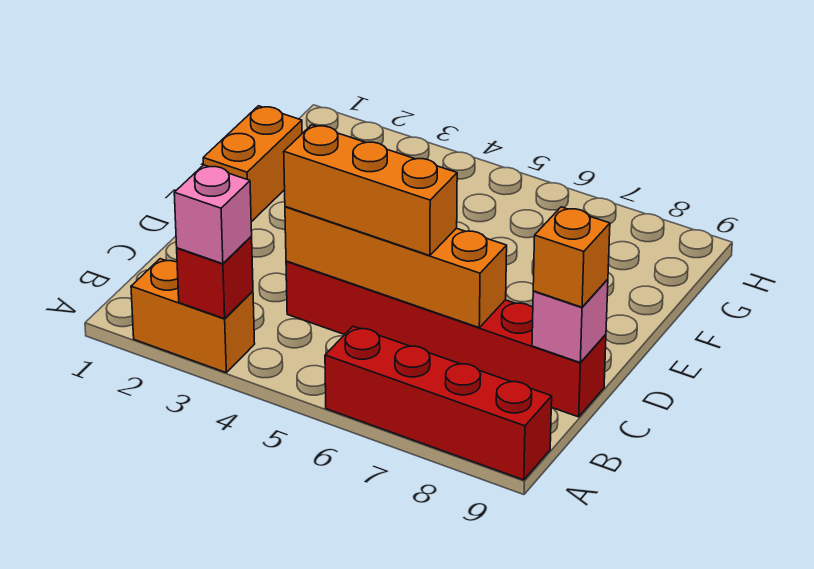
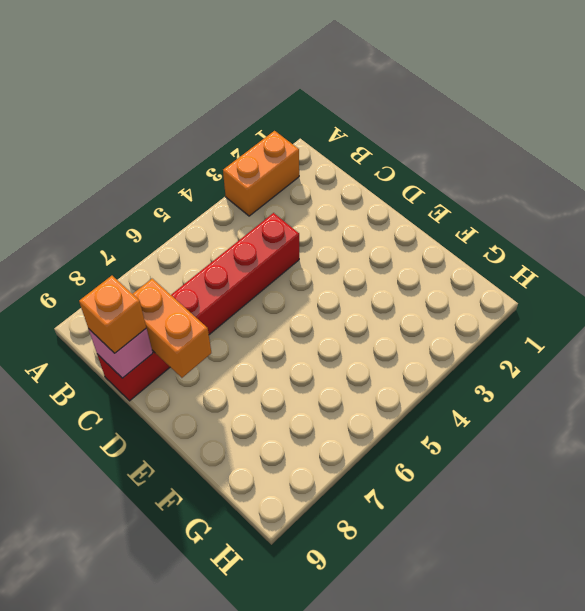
orange brick C8:D8 level 2 -> orange brick E1:F1 level 1
none -> red brick A6:A9 level 1
none -> red brick A3 level 2

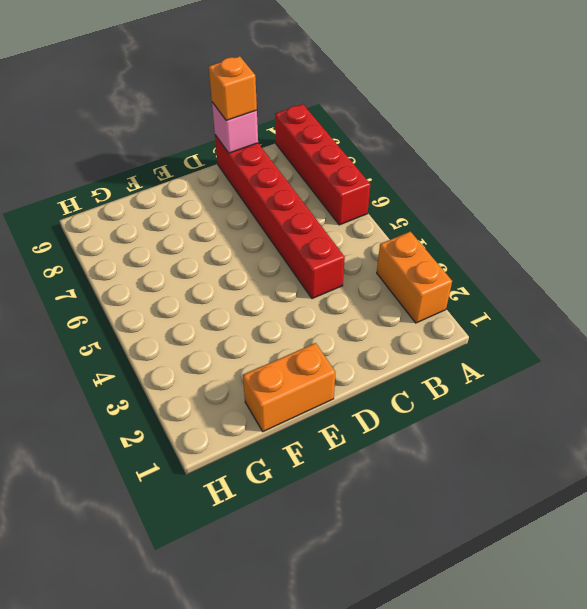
none -> red brick A3 level 2
none -> orange brick C4:C7 level 2

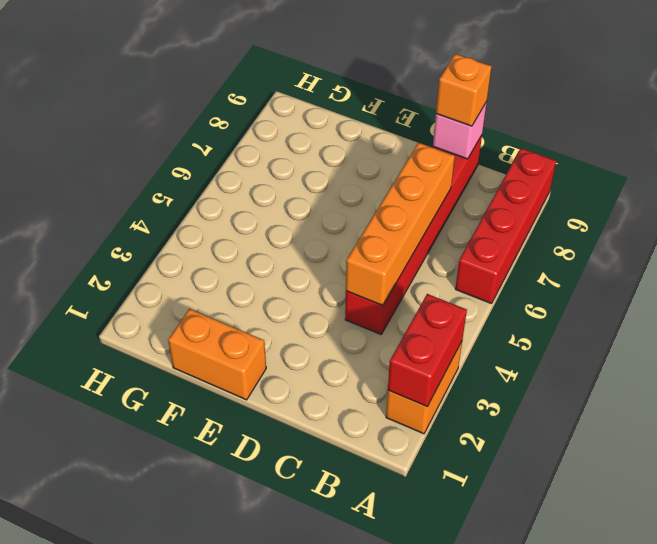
red brick A2:A3 level 2 -> red brick A3 level 2
none -> pink brick A3 level 3
none -> orange brick C4:C6 level 3

